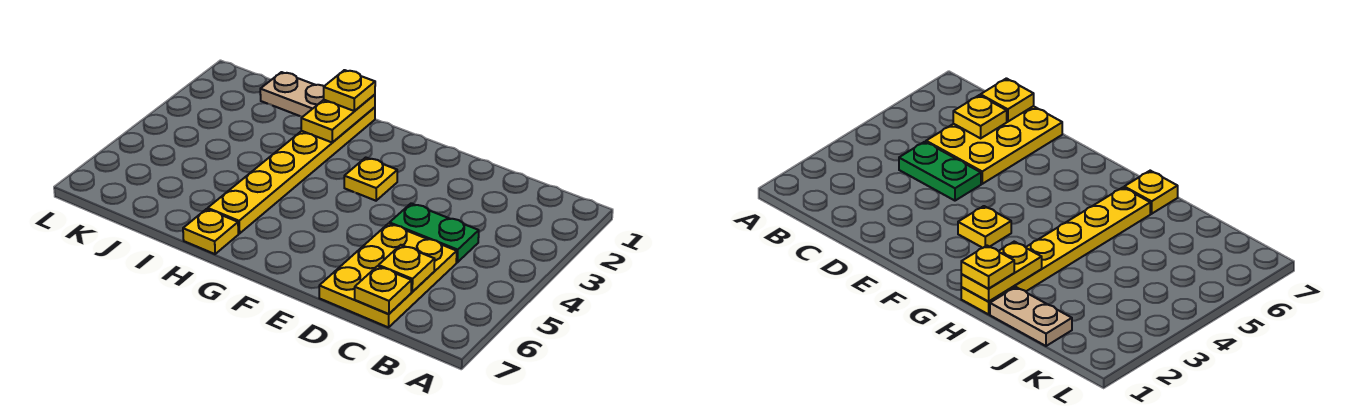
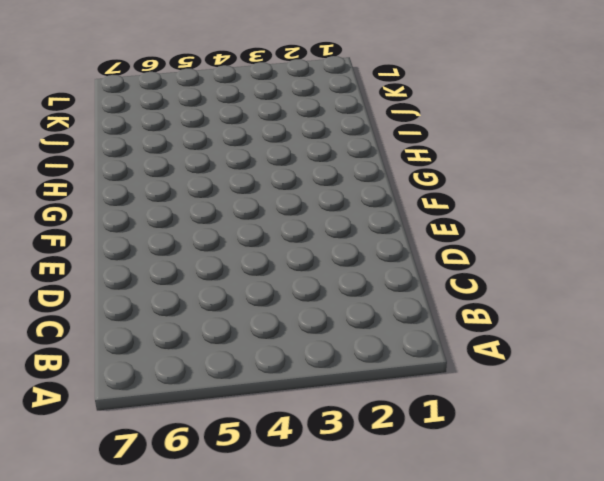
none -> green plate C4:D4 level 1
none -> yellow plate C5:D7 level 1

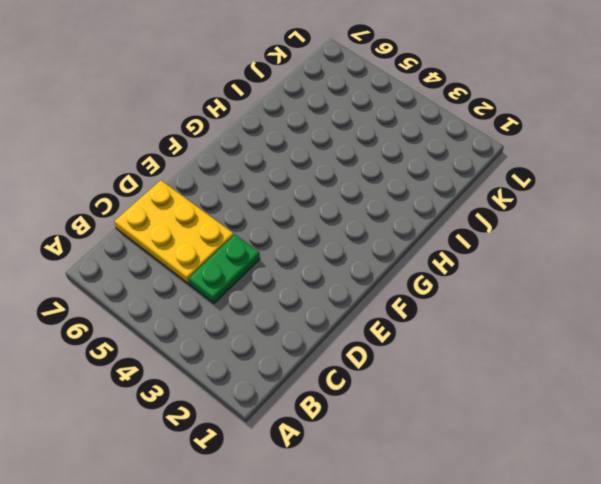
none -> yellow plate F3 level 1
none -> yellow plate H1:H6 level 1

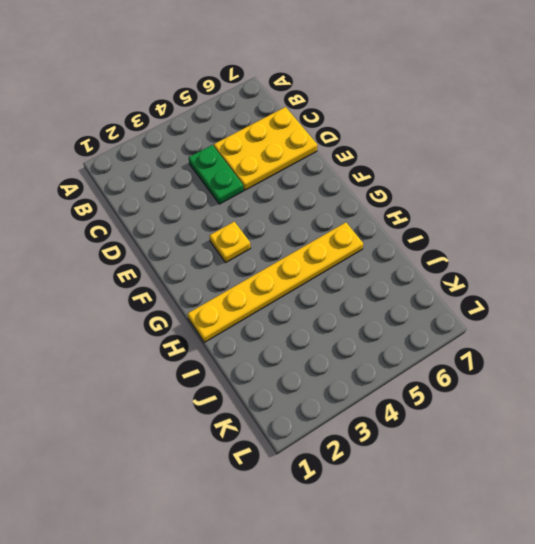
none -> yellow plate H7 level 1
none -> tan plate I1:J1 level 1

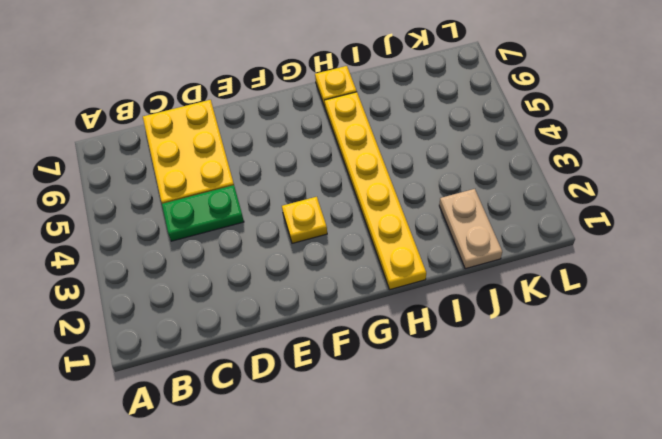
tan plate J1:J2 level 1 -> tan plate I1:J1 level 1
none -> yellow plate C6 level 2
none -> yellow plate C7 level 2

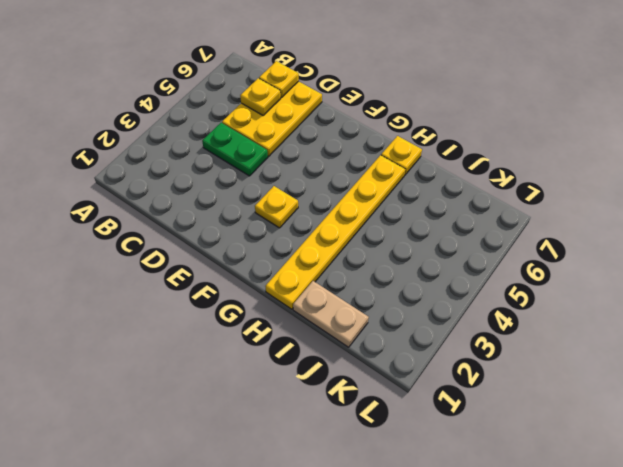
none -> yellow plate H1:H2 level 2
none -> yellow plate H1 level 3

